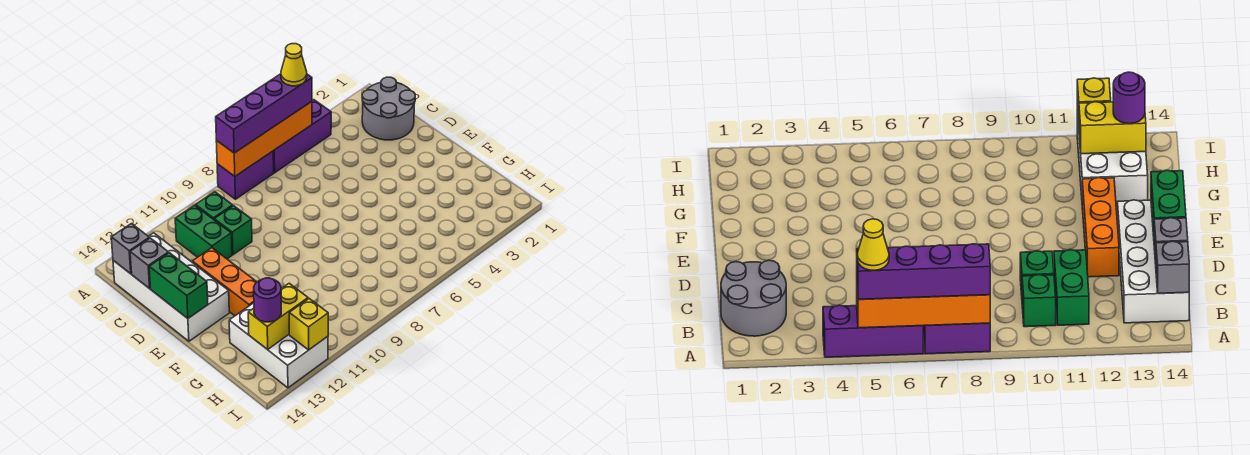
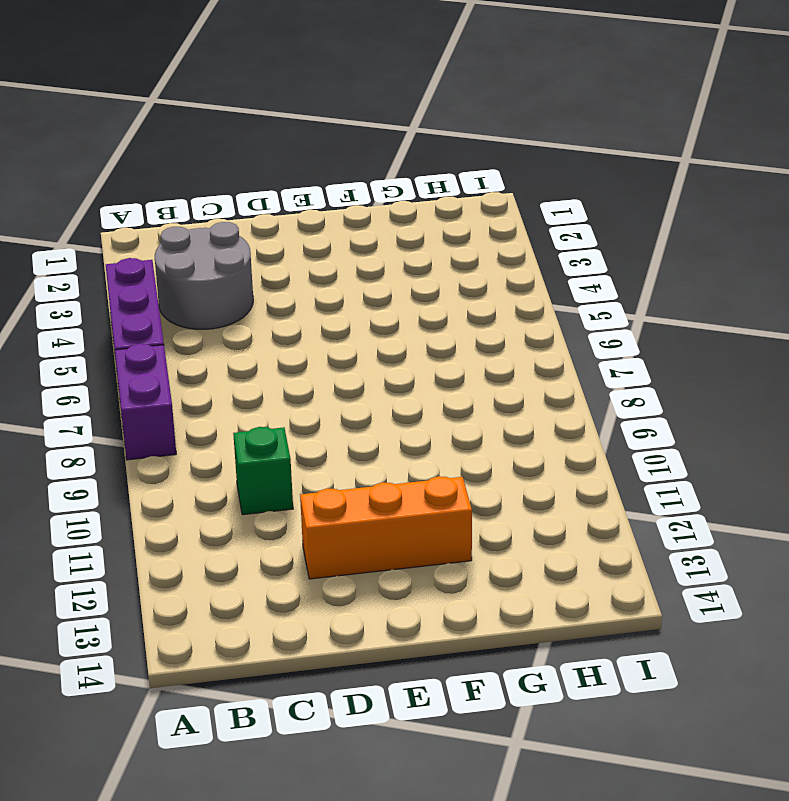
grey round brick B3:C4 level 1 -> grey round brick B1:C2 level 1
none -> green brick B10 level 1
none -> green brick B11:C11 level 1
none -> white brick B13:E14 level 1

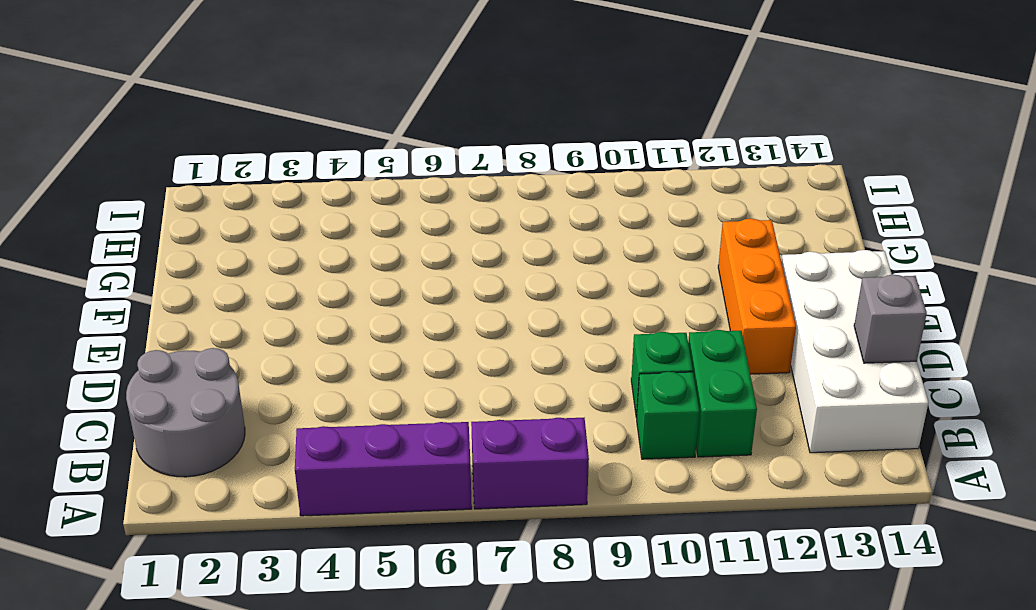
none -> white brick G12:I13 level 1
none -> orange brick A5:A8 level 2
none -> grey brick B14 level 2

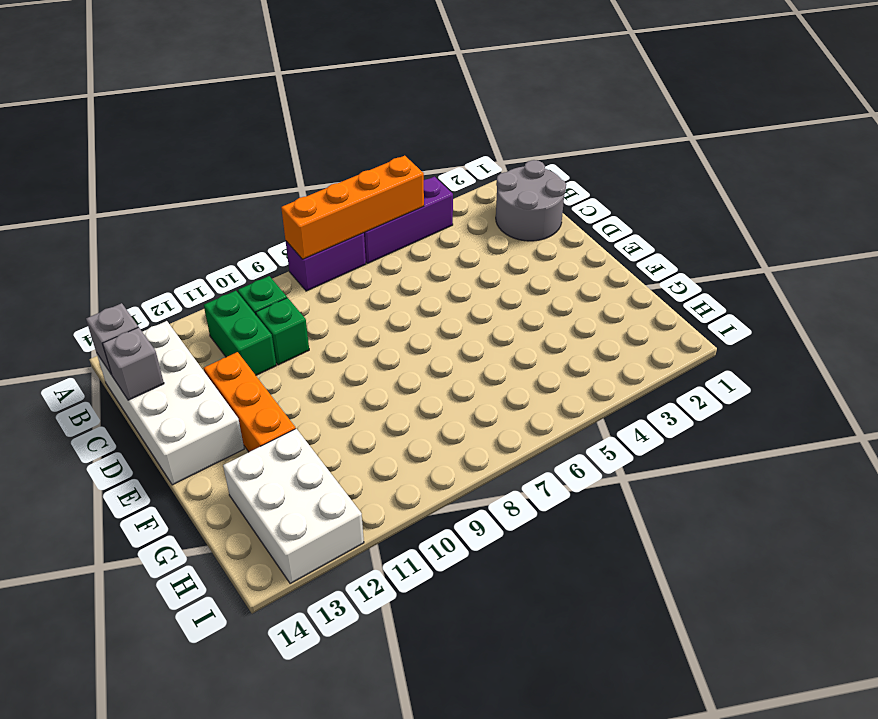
none -> green brick D14:E14 level 2
none -> yellow brick H12:H13 level 2
none -> yellow brick I12 level 2

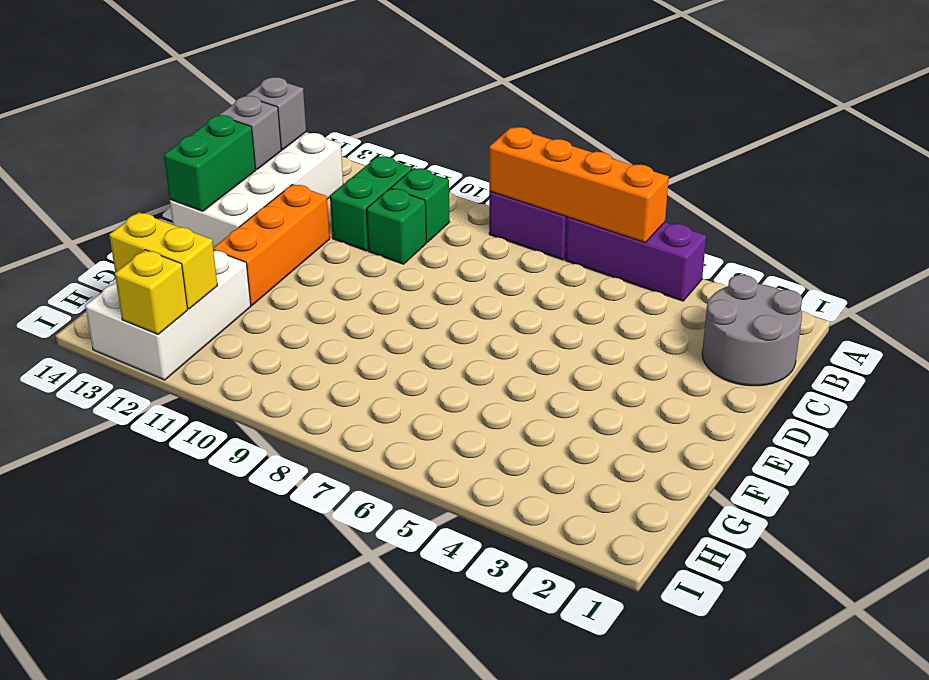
none -> purple brick A5:A8 level 3
none -> purple round brick H13 level 3
none -> yellow cone A5 level 4

